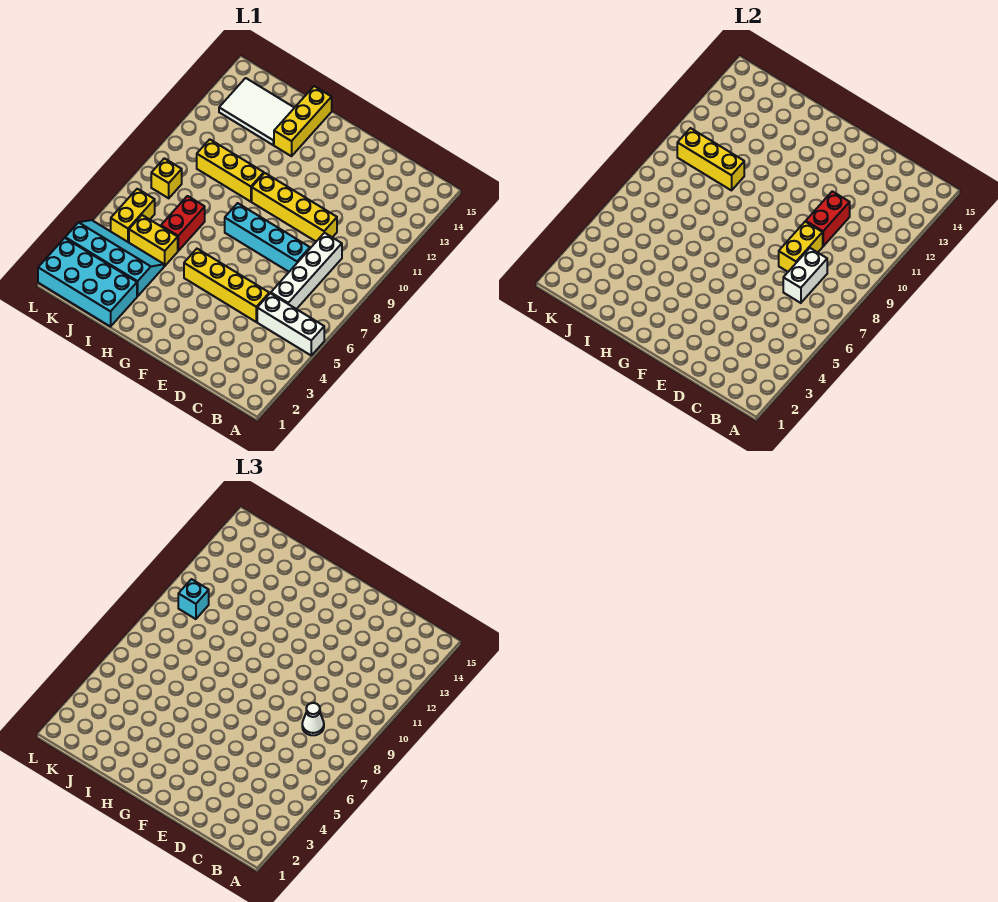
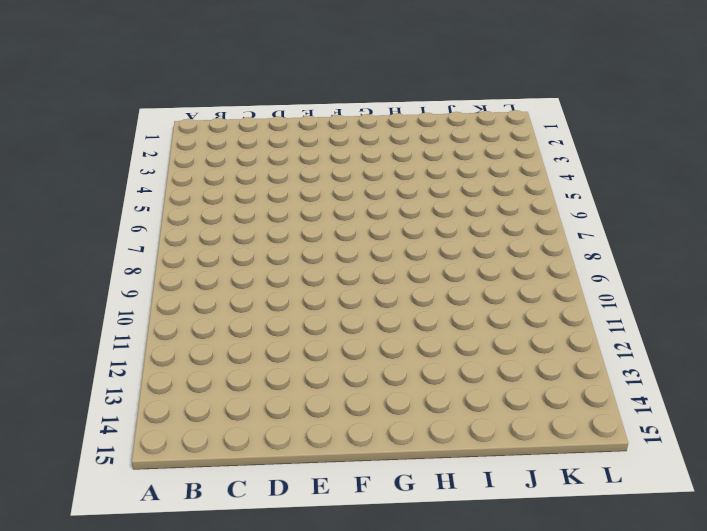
none -> white brick A5:C5 level 1
none -> white brick C6:C9 level 1
none -> yellow brick D5:G5 level 1

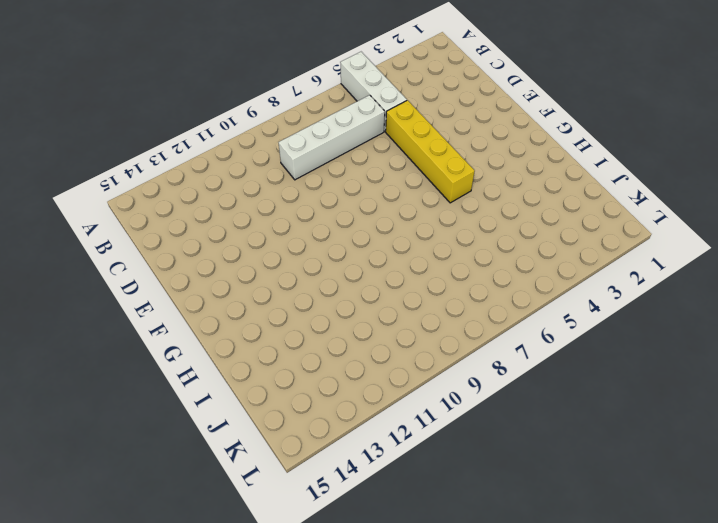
none -> cyan brick D8:G8 level 1
none -> yellow brick D10:G10 level 1
none -> yellow brick H10:J10 level 1

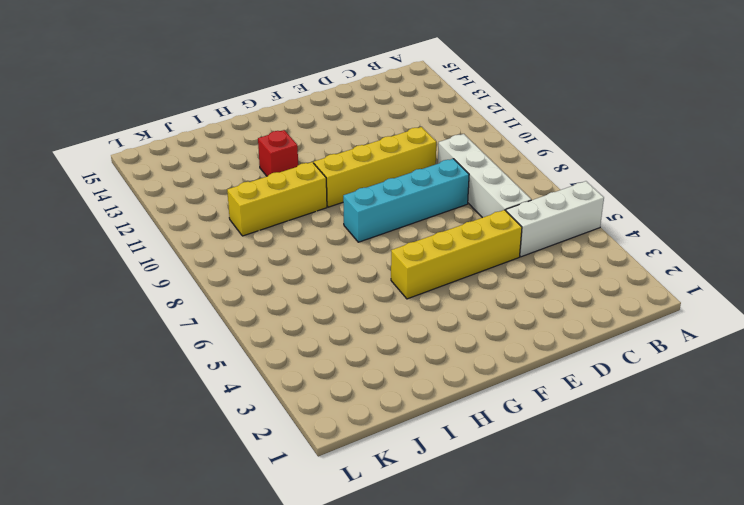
red brick H12 level 1 -> none
none -> yellow brick H13:H15 level 1
none -> cyan brick I1:L2 level 1
none -> cyan slope I3:L4 level 1 top 3

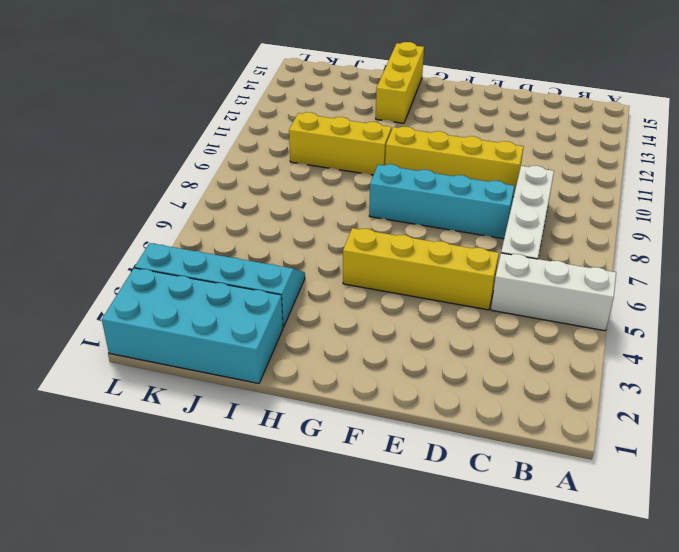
none -> yellow brick I5:J5 level 1
none -> red brick I6:I7 level 1
none -> white tile I13:K14 level 1

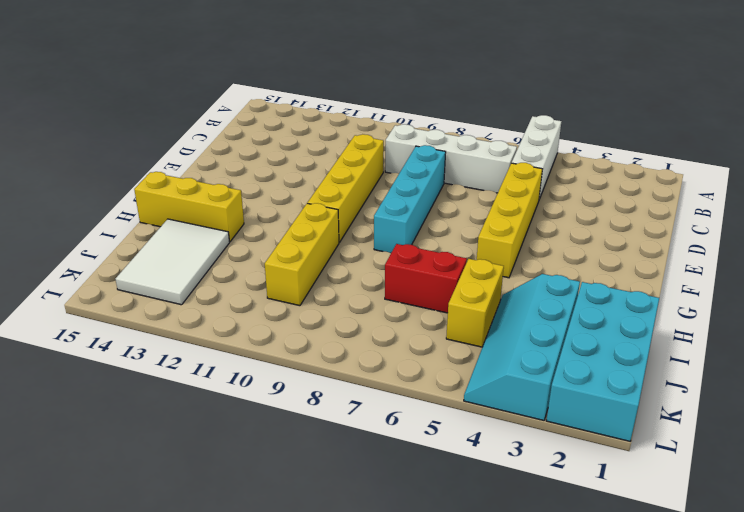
none -> yellow brick K5:K6 level 1
none -> yellow brick K8 level 1
none -> white brick C7:C8 level 2

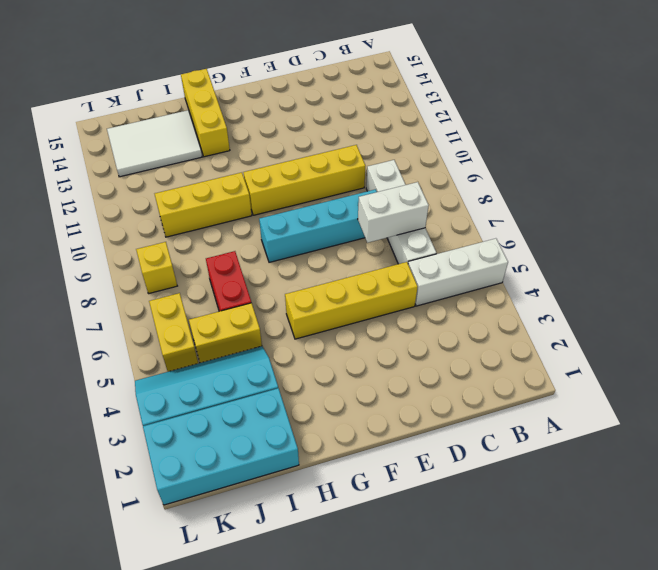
white brick C7:D7 level 2 -> white brick C7:C8 level 2
none -> yellow brick D8:D9 level 2
none -> red brick D10:D11 level 2
none -> yellow brick I10:K10 level 2

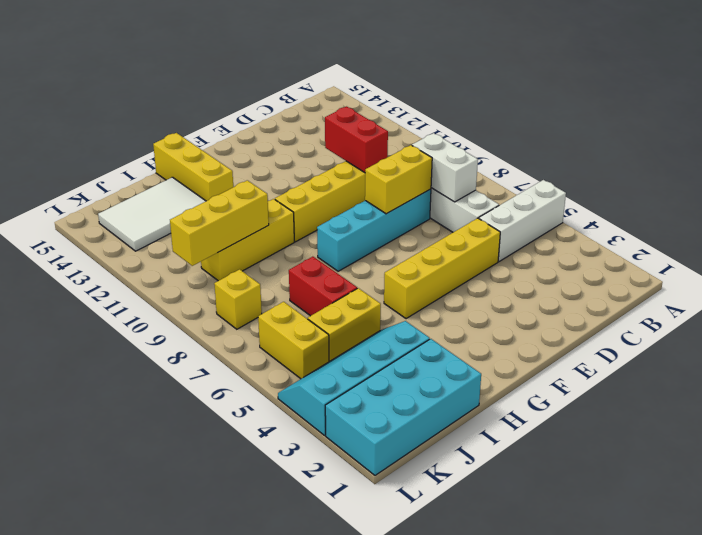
yellow brick D8:E8 level 2 -> yellow brick D8:D9 level 2
none -> white cone C8 level 3
none -> cyan brick K10 level 3

